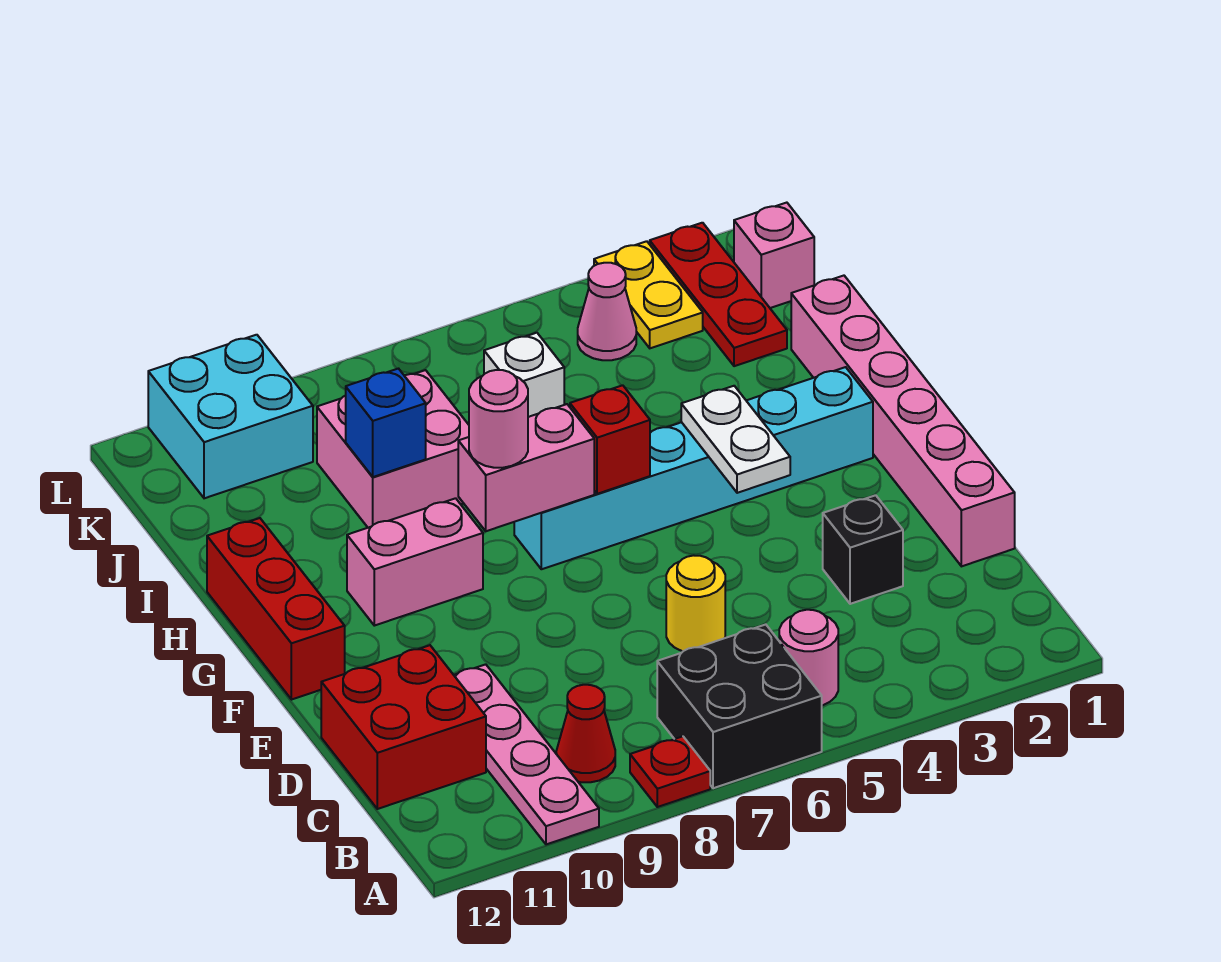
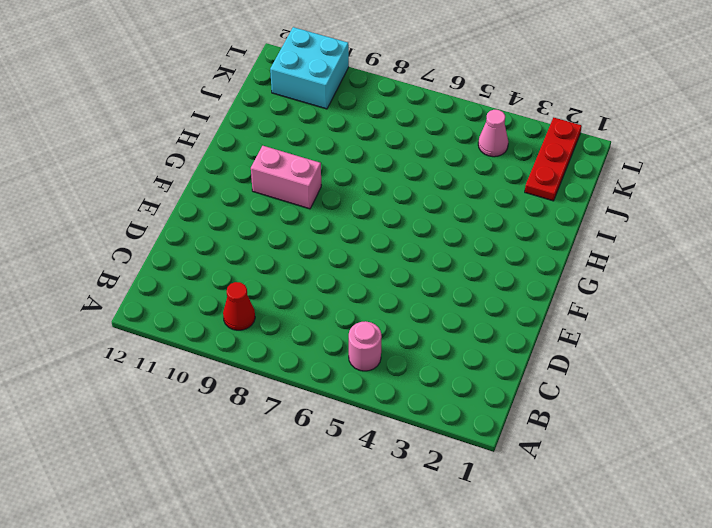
none -> black brick A6:B7 level 1
none -> red plate A8 level 1
none -> pink plate A10:D10 level 1

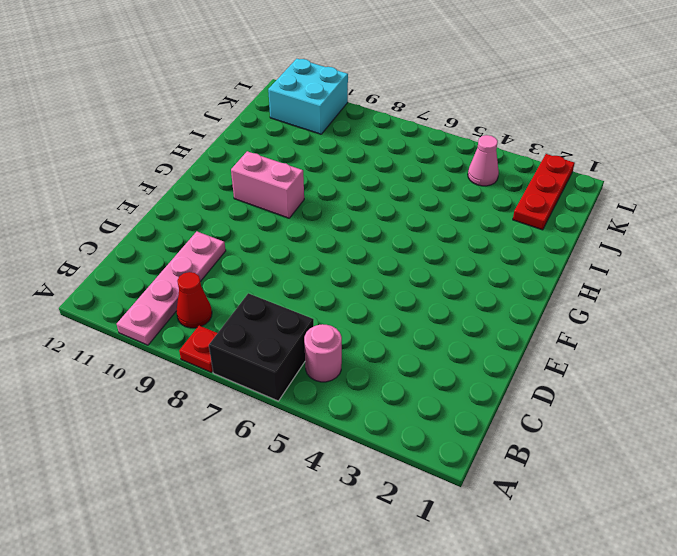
none -> red brick C11:D12 level 1
none -> pink brick D1:I1 level 1
none -> black brick D3 level 1

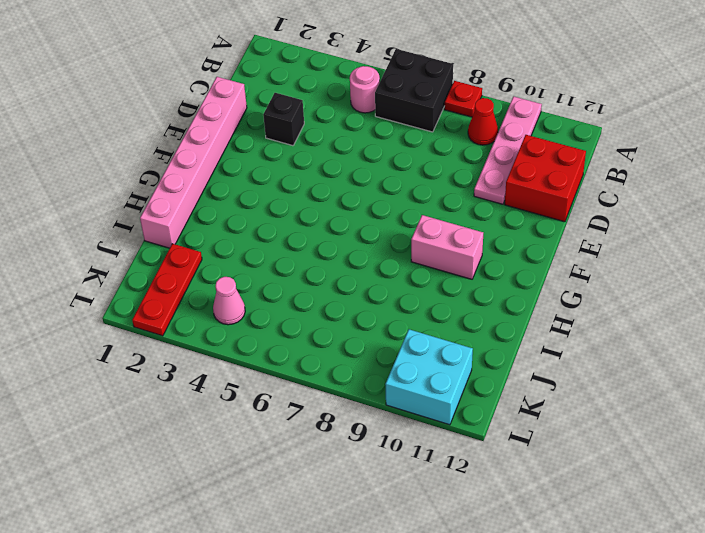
none -> yellow round brick D6 level 1
none -> red brick F12:H12 level 1
none -> cyan brick G2:G7 level 1

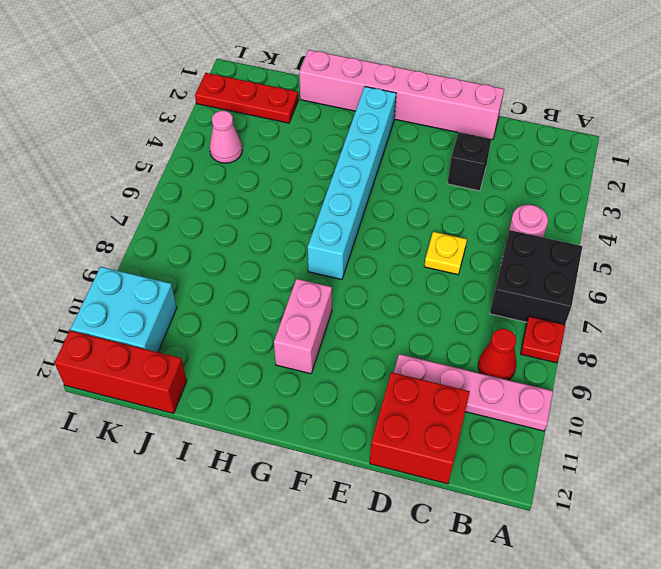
yellow plate D6 level 1 -> yellow round brick D6 level 1
red brick J12:L12 level 1 -> red brick F12:H12 level 1
none -> pink brick I8:J9 level 1
none -> white brick J6 level 1
none -> pink brick K1 level 1

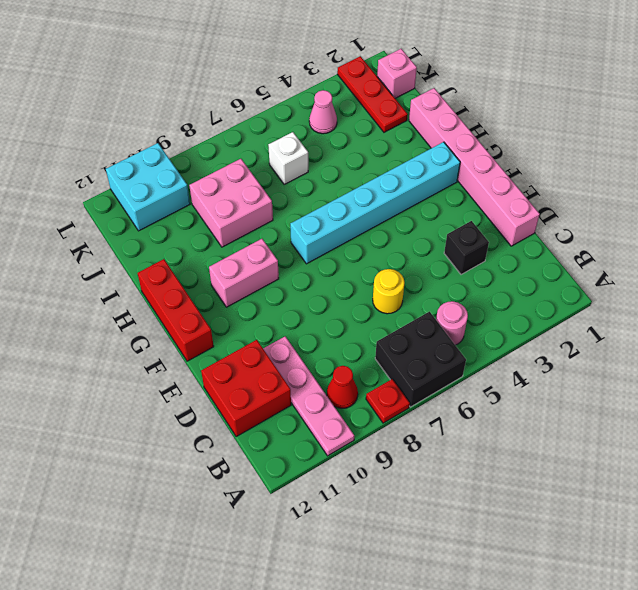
none -> yellow plate K3:L3 level 1
none -> white plate F4:G4 level 2
none -> red brick G6 level 2

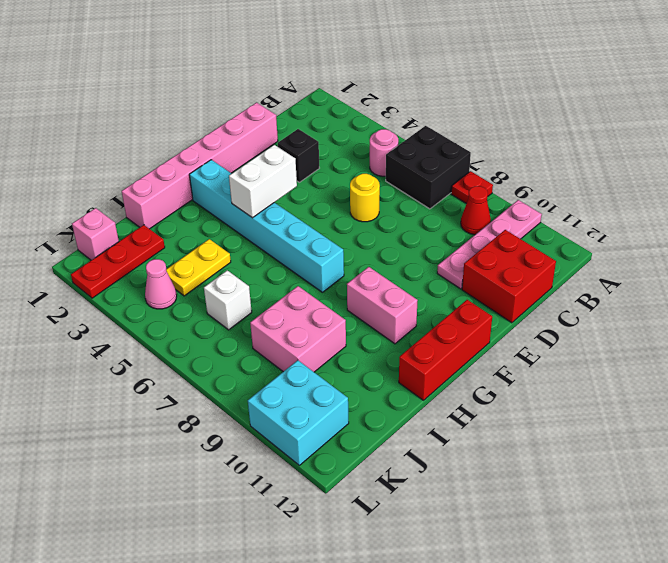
white brick F4:G4 level 2 -> white plate F4:G4 level 2
yellow plate I4:J4 level 1 -> yellow plate K3:L3 level 1
none -> red brick G6 level 2
none -> pink brick G7:G8 level 2
none -> blue brick I9 level 2

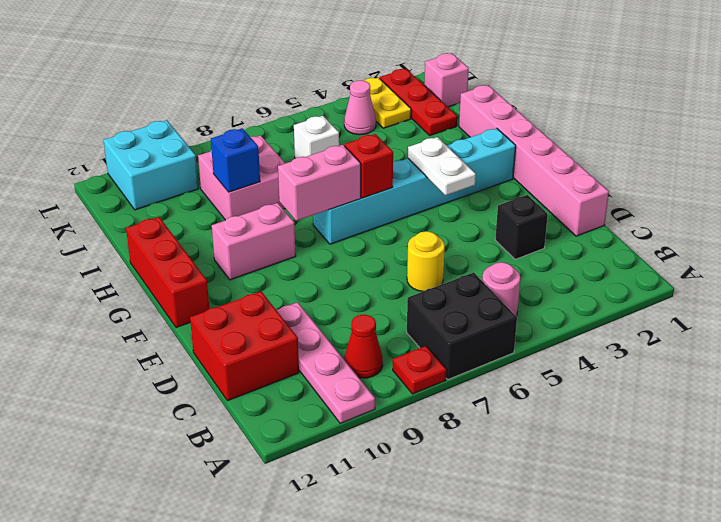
none -> pink round brick G8 level 3

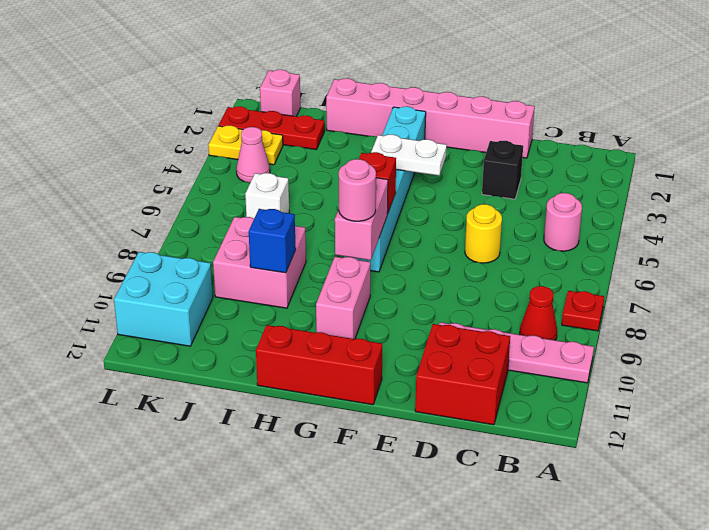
none -> black brick A6:B7 level 1

